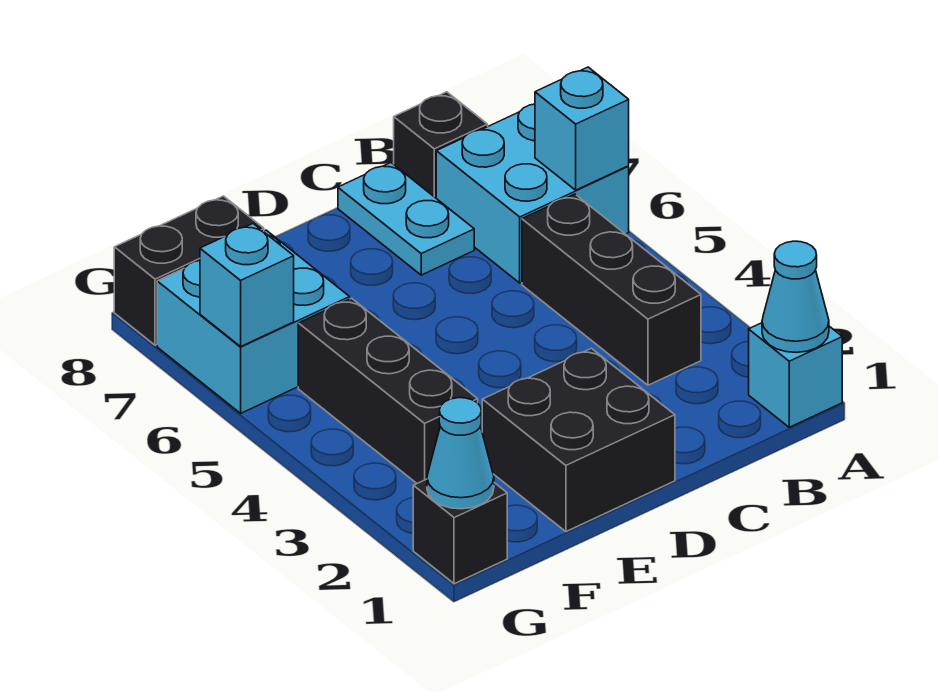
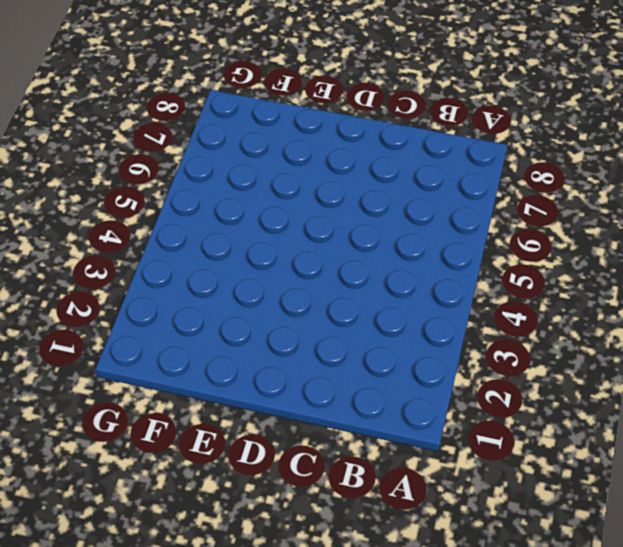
none -> cyan brick A1 level 1
none -> cyan brick A6:B7 level 1
none -> black brick B3:B5 level 1

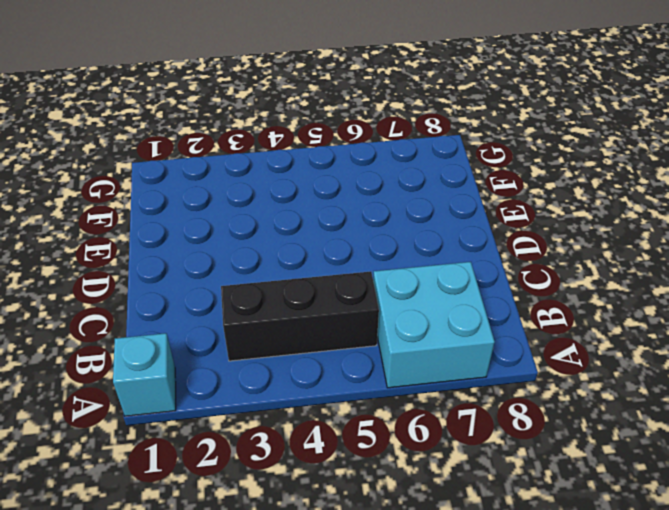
none -> black brick B8 level 1
none -> cyan plate C7:C8 level 1
none -> black brick D1:E2 level 1

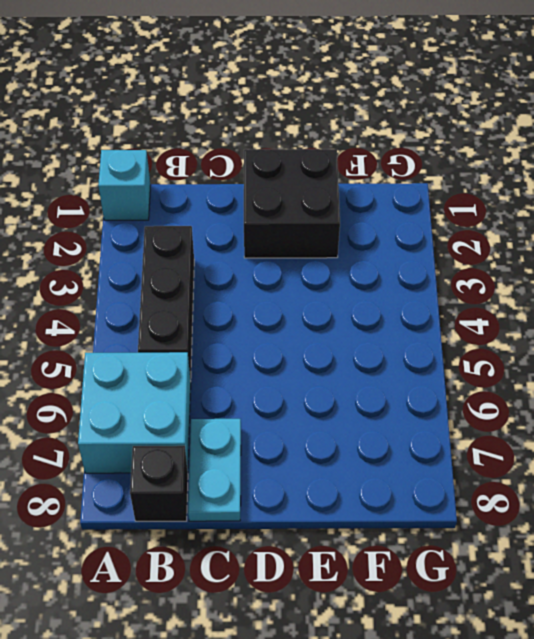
none -> black brick F3:F5 level 1
none -> cyan brick F6:G7 level 1
none -> black brick F8:G8 level 1

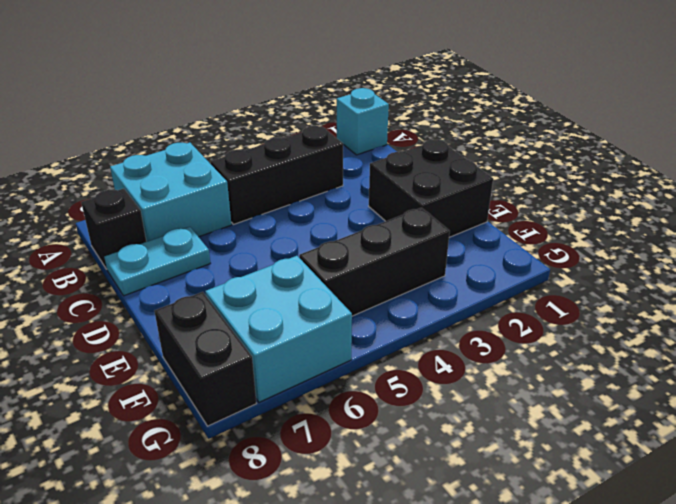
none -> black brick G1 level 1
none -> cyan cone A1 level 2
none -> cyan brick A6 level 2

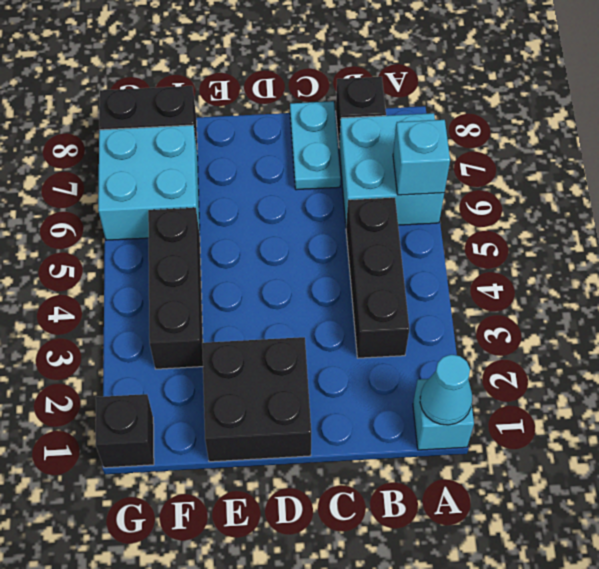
none -> cyan cone G1 level 2
none -> cyan brick G6 level 2

